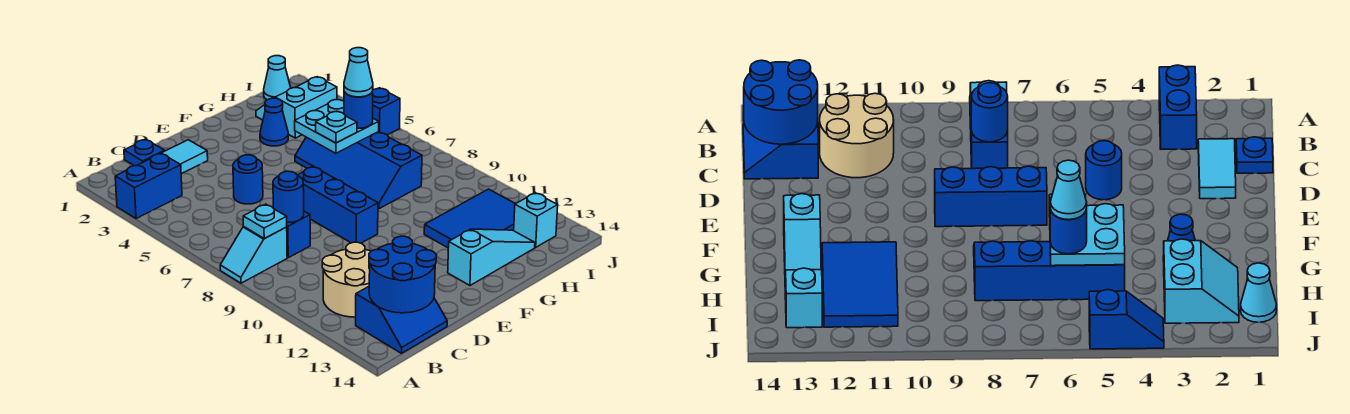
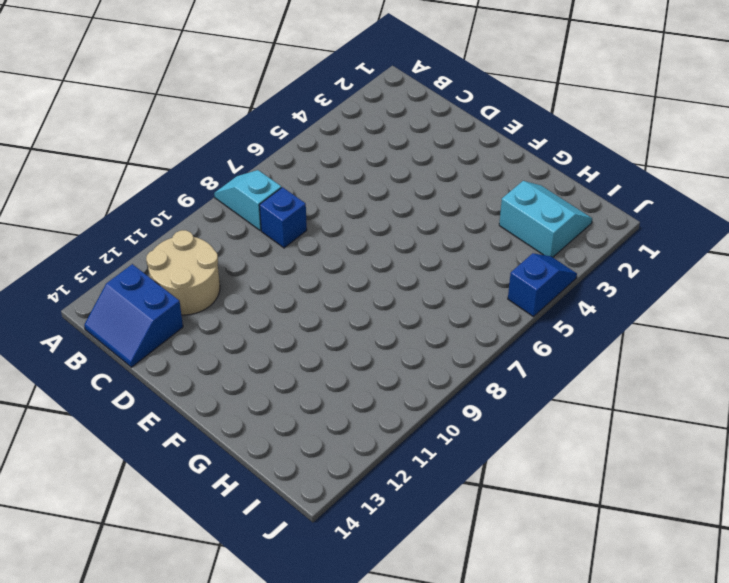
none -> blue brick A3:B3 level 1
none -> blue plate C1 level 1
none -> cyan tile C2:D2 level 1

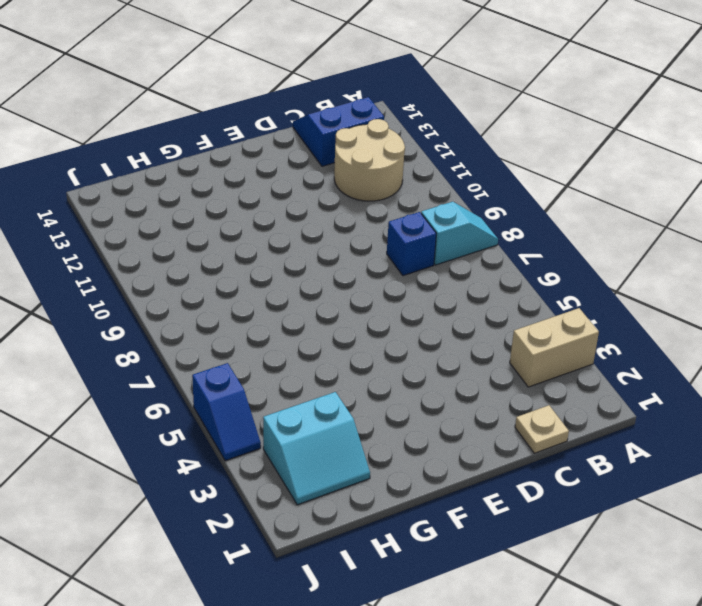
tan brick A3:B3 level 1 -> blue brick A3:B3 level 1
tan plate C1 level 1 -> blue plate C1 level 1
none -> cyan tile C2:D2 level 1
none -> blue round brick D5 level 1
none -> blue brick E7:E9 level 1

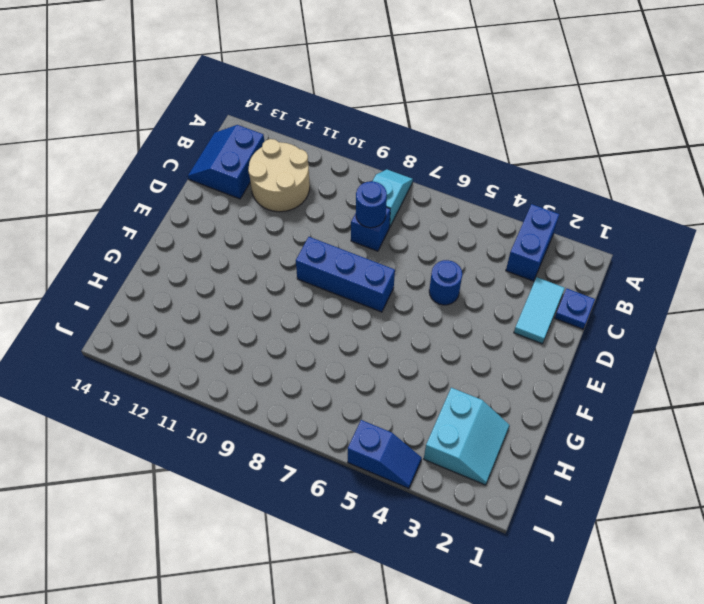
none -> cyan slope F13:H13 level 1 top F
none -> blue cone G3 level 1
none -> blue slope G5:H8 level 1 top H

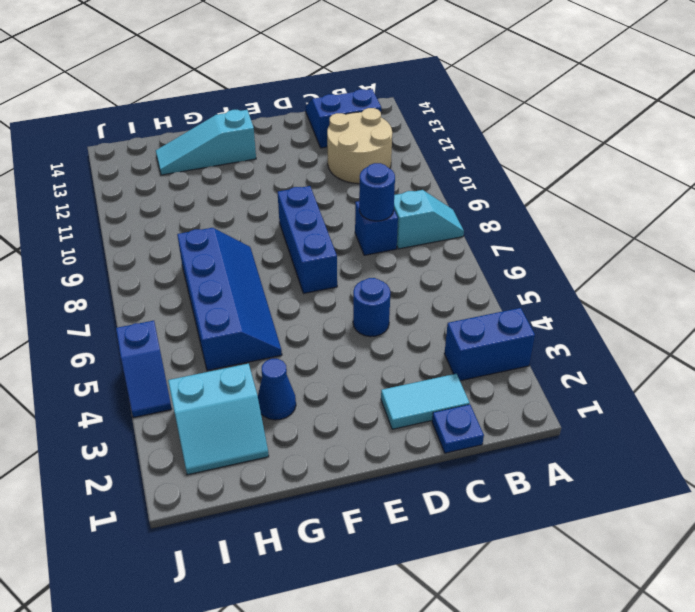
none -> blue tile G11:I12 level 1
none -> cyan cone I1 level 1
none -> cyan brick I13 level 1

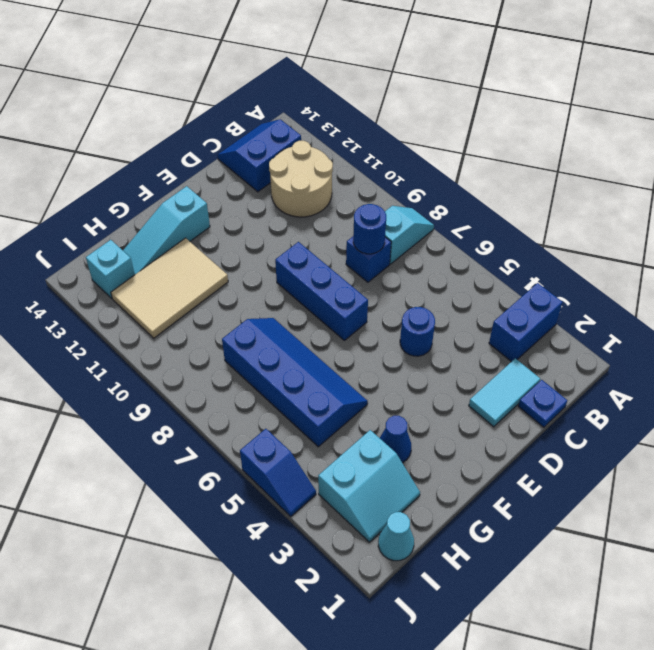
tan tile G11:I12 level 1 -> blue tile G11:I12 level 1
none -> cyan plate B8 level 2
none -> blue round brick B13:C14 level 2
none -> cyan plate G5:H6 level 2

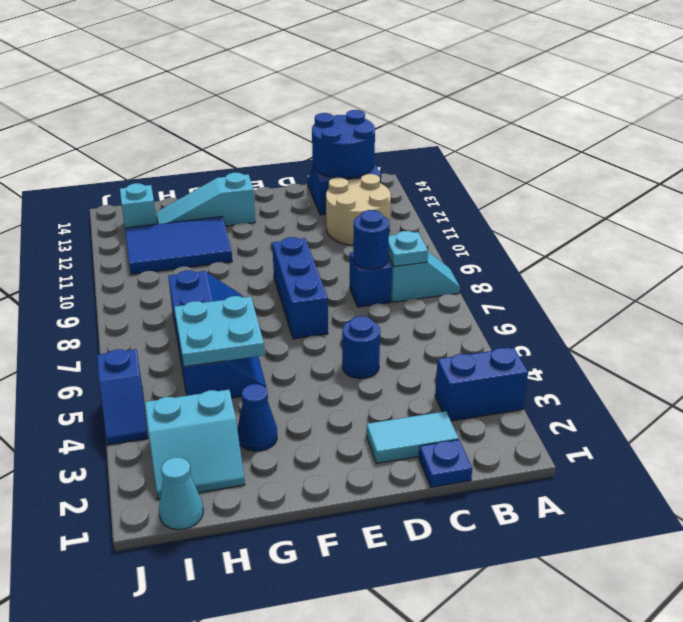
none -> cyan plate G6 level 3
none -> blue round brick H6 level 3
none -> cyan cone H6 level 4

